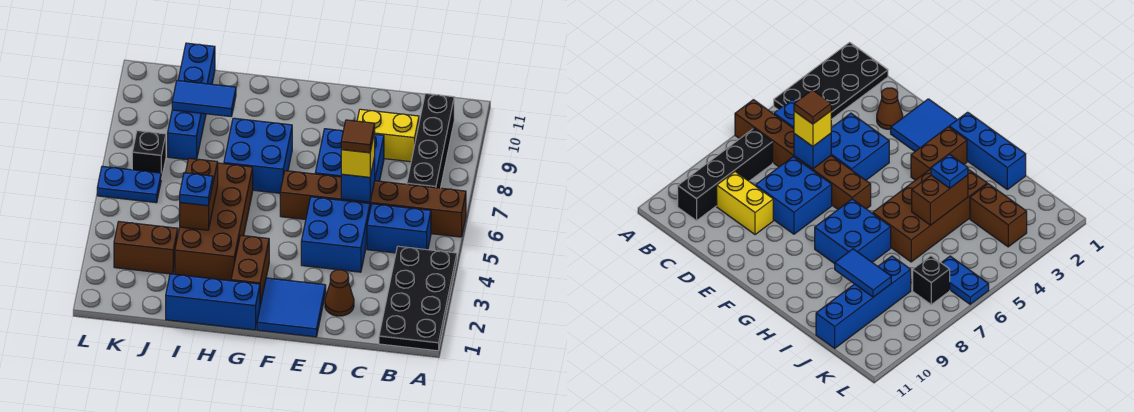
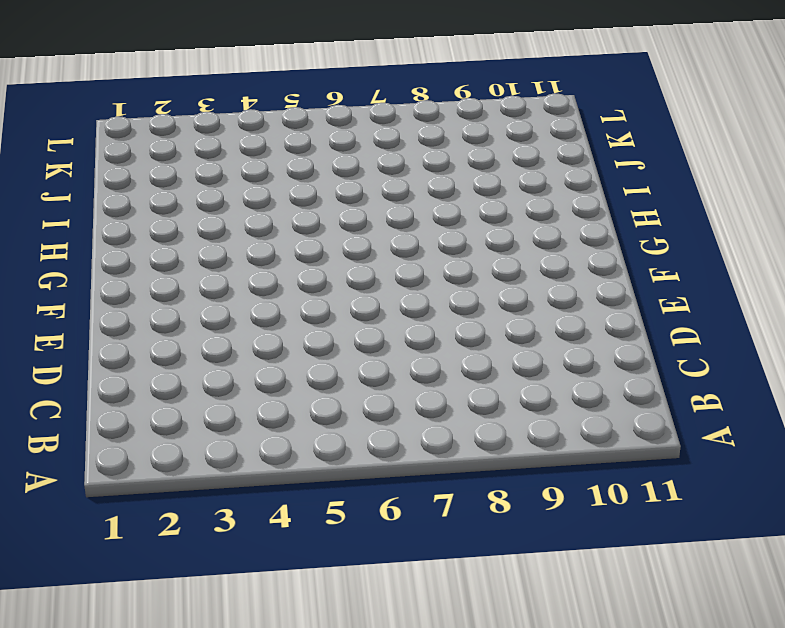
none -> black plate A1:B4 level 1
none -> brown brick A6:F6 level 1
none -> blue brick B5:C5 level 1

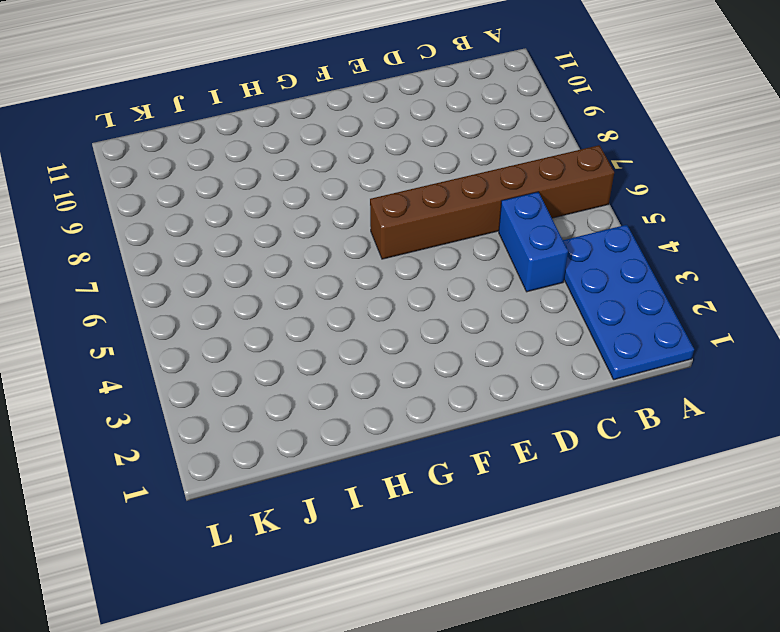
blue plate A1:B4 level 1 -> black plate A1:B4 level 1
blue brick C4:C5 level 1 -> blue brick B5:C5 level 1
none -> black brick B7:B10 level 1
none -> yellow brick C9:D9 level 1
none -> brown cone D2 level 1

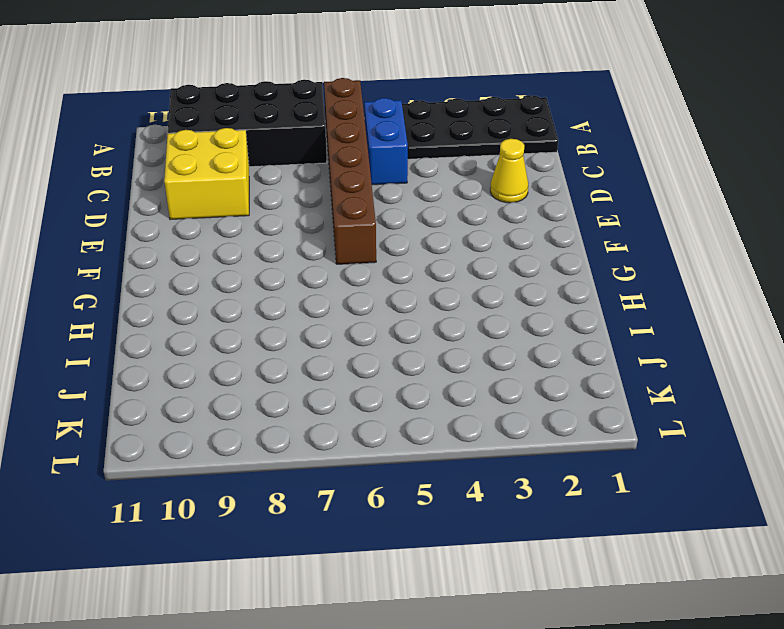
black brick A7:B10 level 1 -> black brick B7:B10 level 1
yellow brick C9:D10 level 1 -> yellow brick C9:D9 level 1
yellow cone D2 level 1 -> brown cone D2 level 1
none -> blue brick D4:E5 level 1
none -> blue brick D7:E8 level 1
none -> blue tile E1:F2 level 1

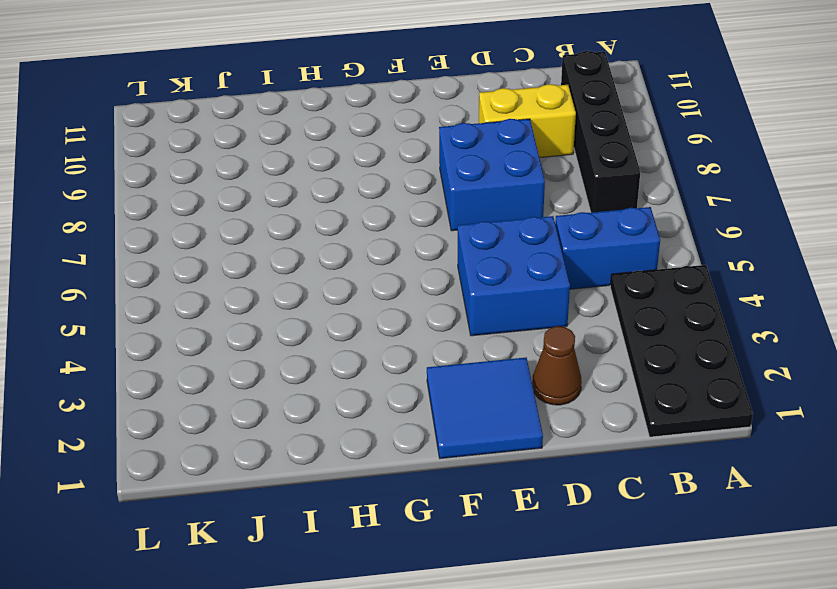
none -> brown brick A6:F6 level 1
none -> blue brick G1:I1 level 1
none -> brown brick G2:G3 level 1

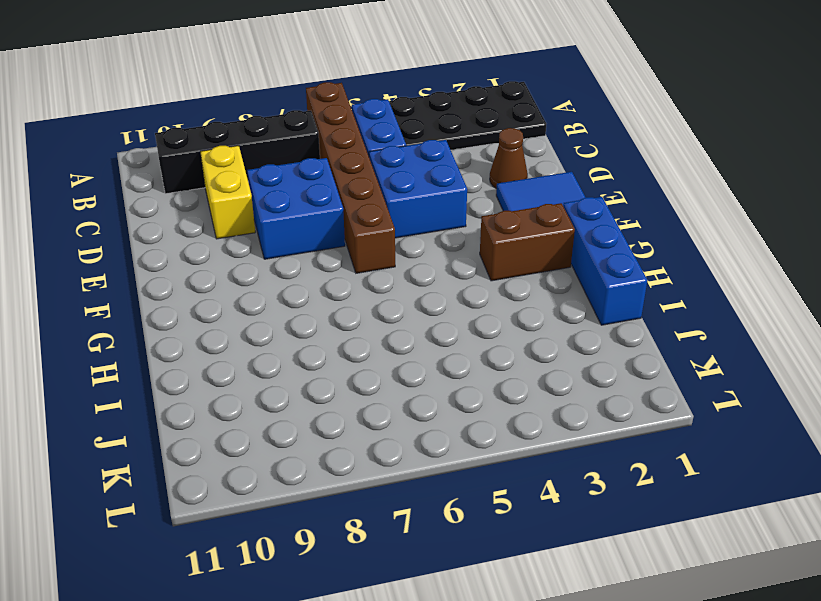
none -> blue brick G7:H8 level 1
none -> brown brick H3:I6 level 1
none -> brown brick J3:K3 level 1

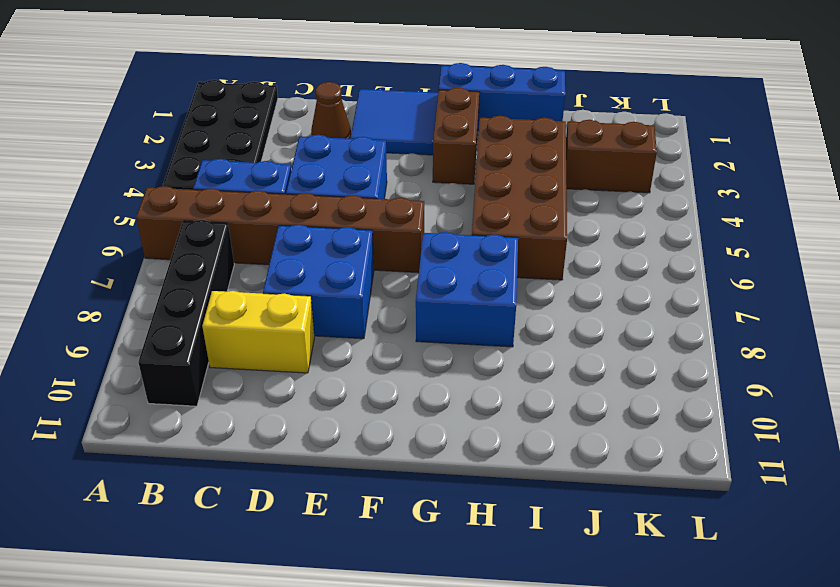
none -> blue brick J8:J11 level 1
none -> blue plate K6:L6 level 1
none -> black brick K7 level 1

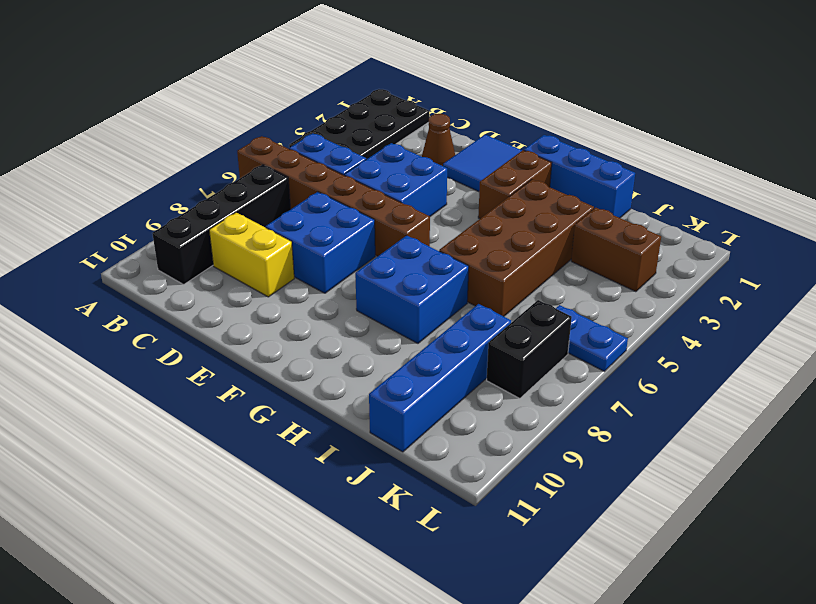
black brick K7:K8 level 1 -> black brick K7 level 1
none -> blue brick D6 level 2
none -> brown brick I4:I5 level 2
none -> blue tile I9:J9 level 2

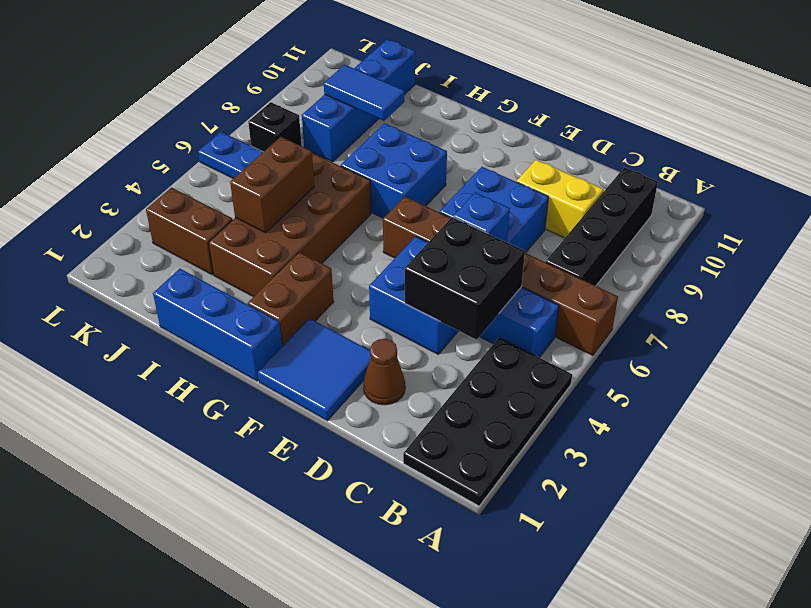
black brick C4:D5 level 2 -> none
none -> yellow brick D6 level 3
none -> blue plate I4 level 3
none -> brown tile D6 level 4

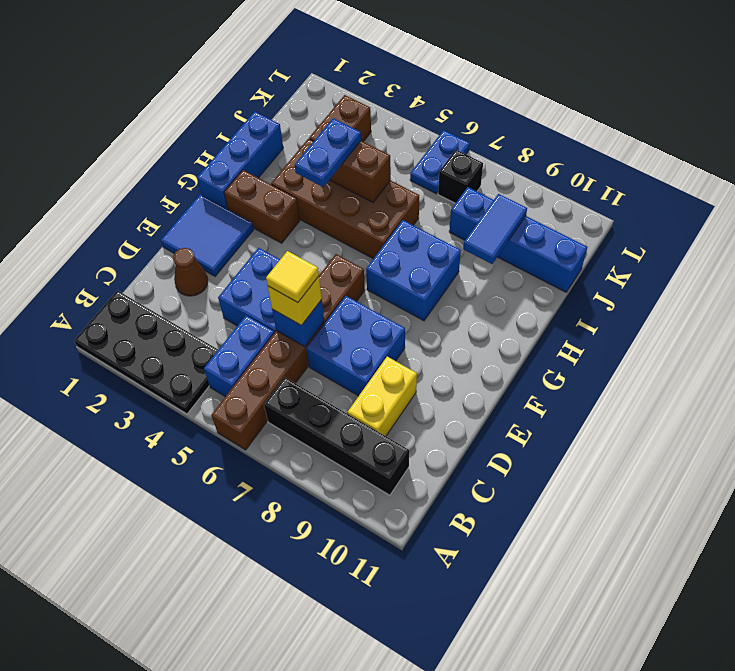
yellow tile D6 level 4 -> brown tile D6 level 4
blue plate H4:I4 level 3 -> blue plate I4 level 3

